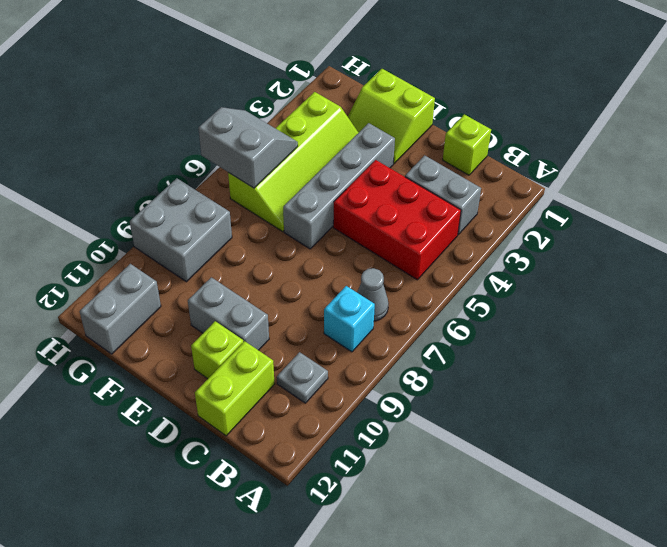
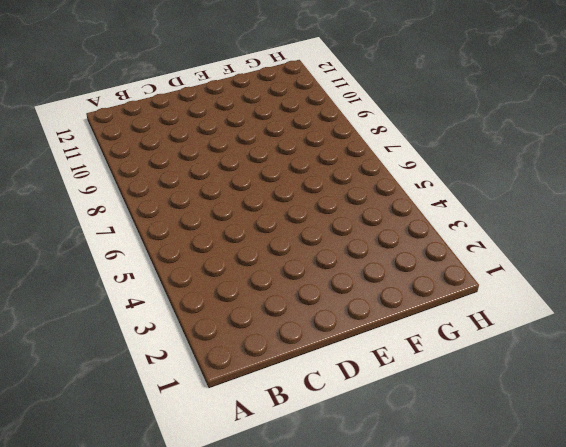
none -> grey brick B3:C3 level 1
none -> red brick B4:D5 level 1
none -> grey cone B7 level 1

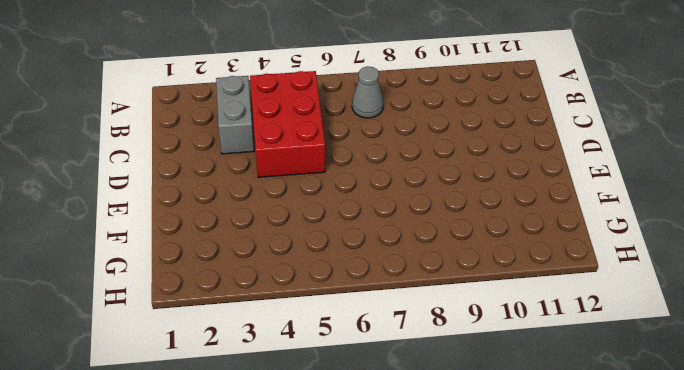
none -> cyan brick B8 level 1
none -> grey plate B10 level 1
none -> lime brick C1 level 1

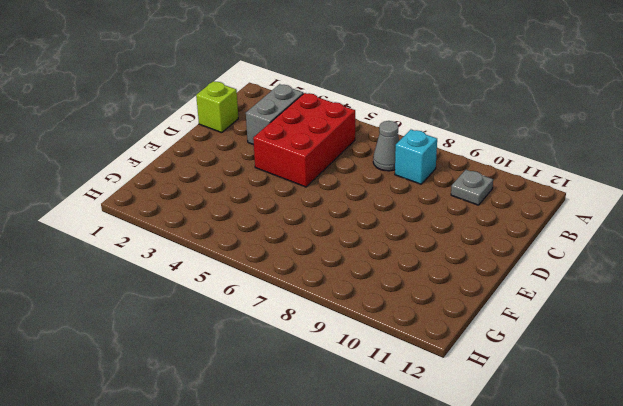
none -> lime brick C11:C12 level 1
none -> grey brick D10:E10 level 1
none -> lime brick D11 level 1

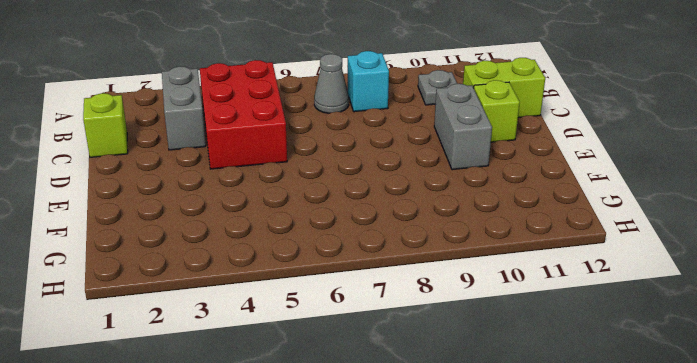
none -> lime slope E1:F2 level 1 top 1
none -> grey brick E3:E6 level 1
none -> lime slope F3:G6 level 1 top G

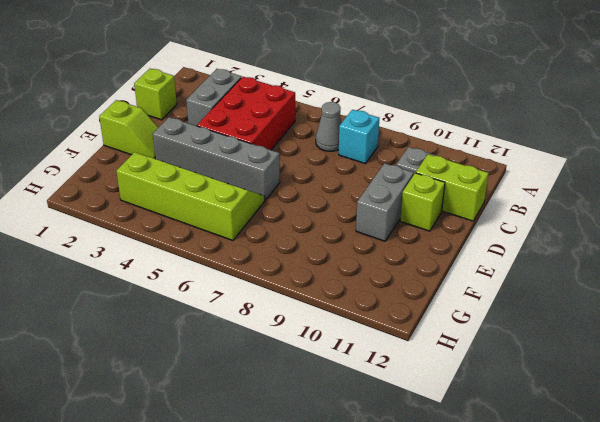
lime slope E1:E2 level 1 top 1 -> lime slope E1:F2 level 1 top 1
none -> grey brick G8:H9 level 1
none -> grey brick G11:G12 level 1
none -> grey slope G5:H6 level 2 top 6

